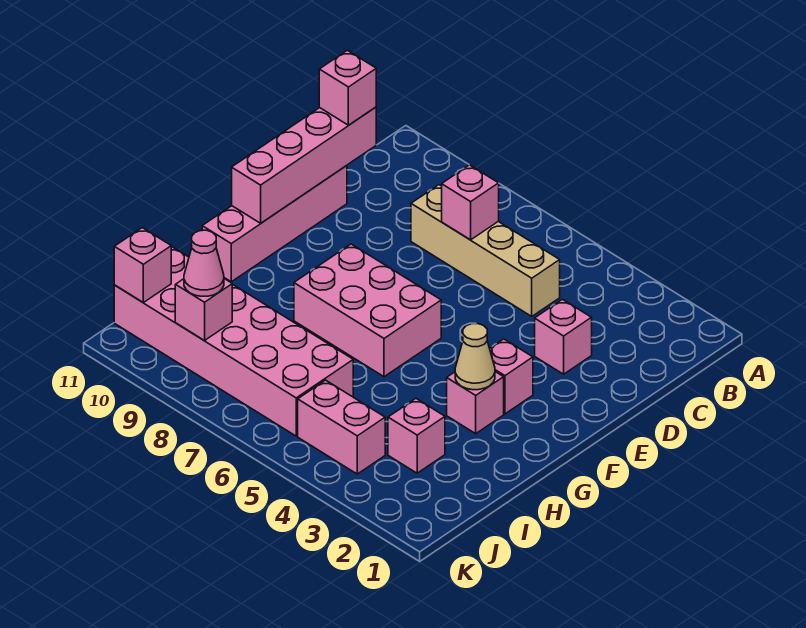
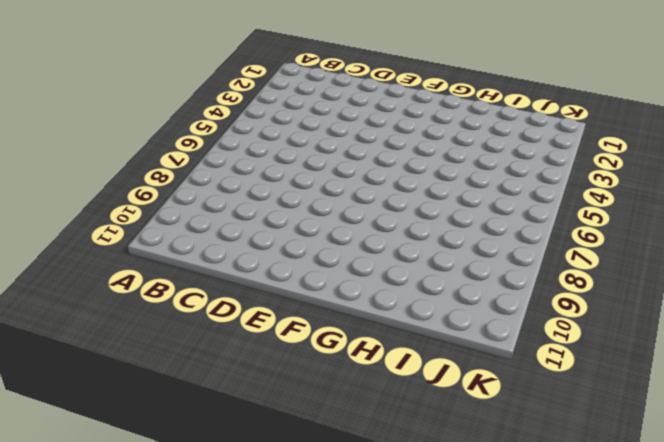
none -> tan brick C5:C8 level 1
none -> pink brick D3 level 1
none -> pink brick D11:G11 level 1

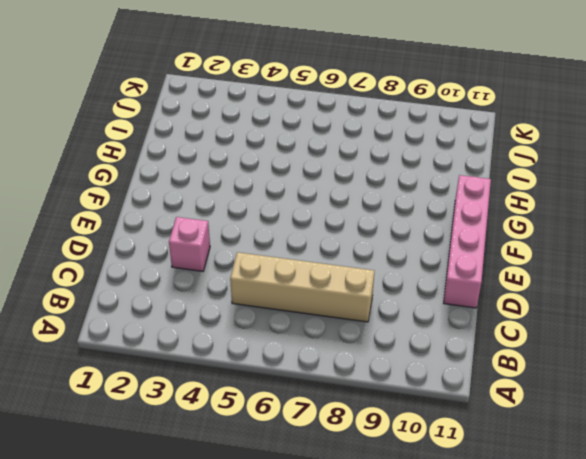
none -> pink brick F3 level 1
none -> pink brick F6:G8 level 1
none -> pink brick G3 level 1

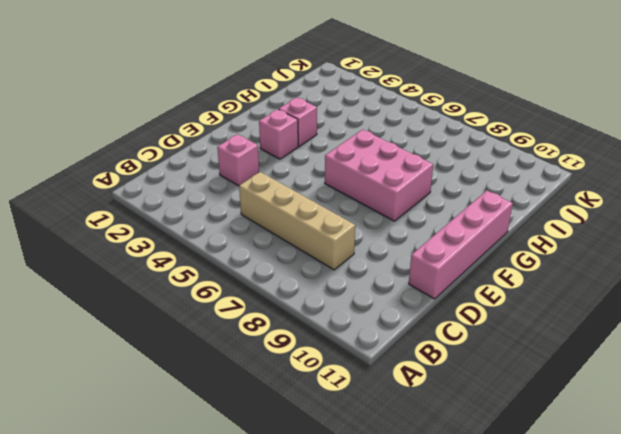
none -> pink brick I3 level 1
none -> pink brick I6:J11 level 1
none -> pink brick J4:J5 level 1

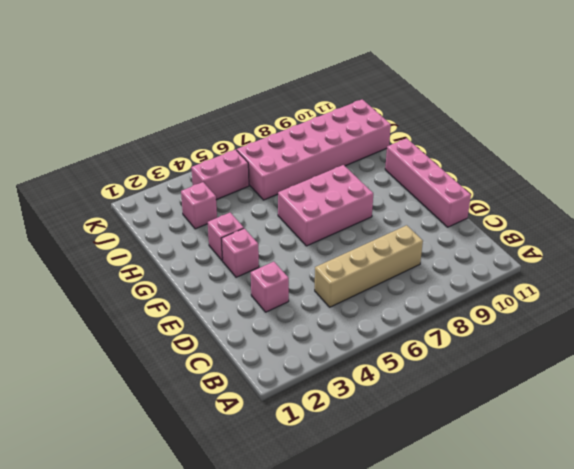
none -> pink brick C7 level 2
none -> pink brick C11:F11 level 2
none -> tan cone G3 level 2

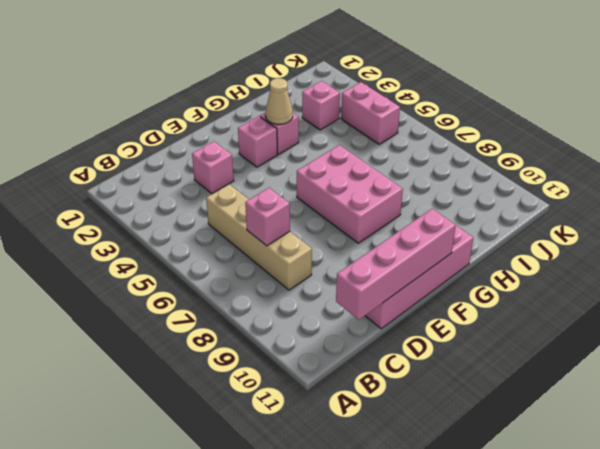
none -> pink brick I6:J11 level 1
none -> pink brick J9 level 2
none -> pink brick J11 level 2

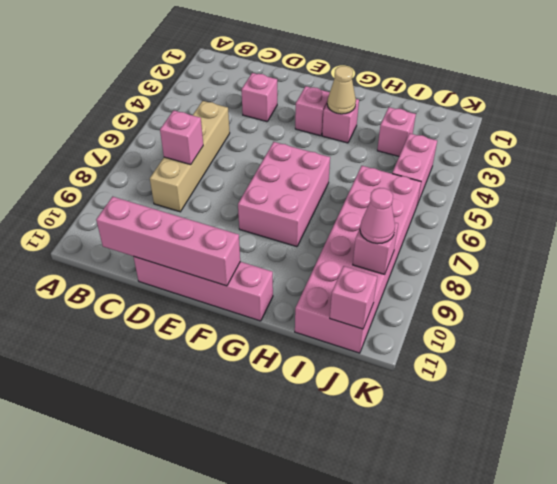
none -> pink brick C11 level 3

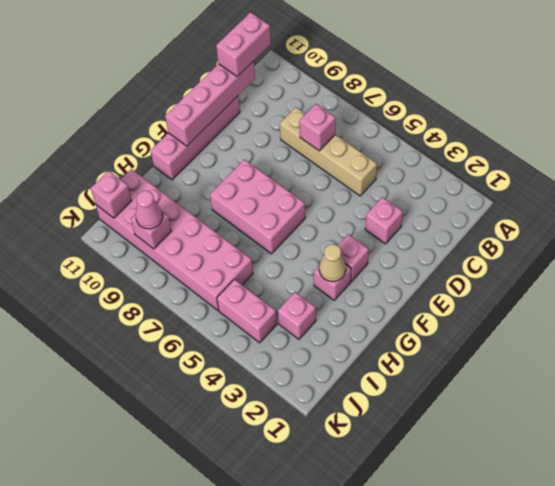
pink brick B11:C11 level 3 -> pink brick C11 level 3

